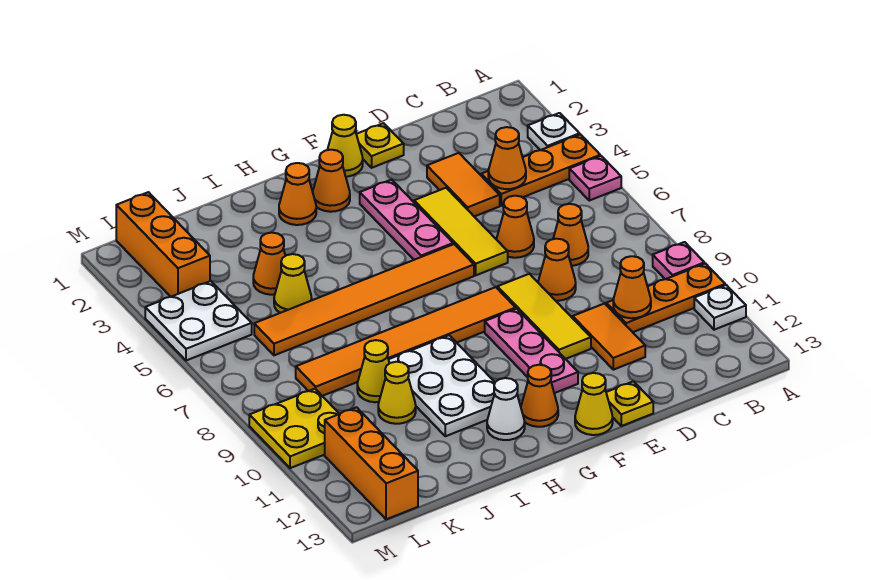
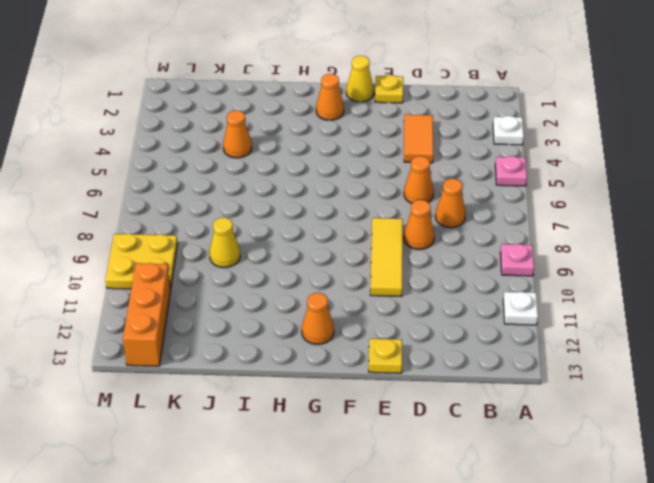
none -> orange plate A4:C4 level 1
none -> orange plate A10:C10 level 1
none -> orange tile D10:D11 level 1
none -> yellow tile E4:E6 level 1

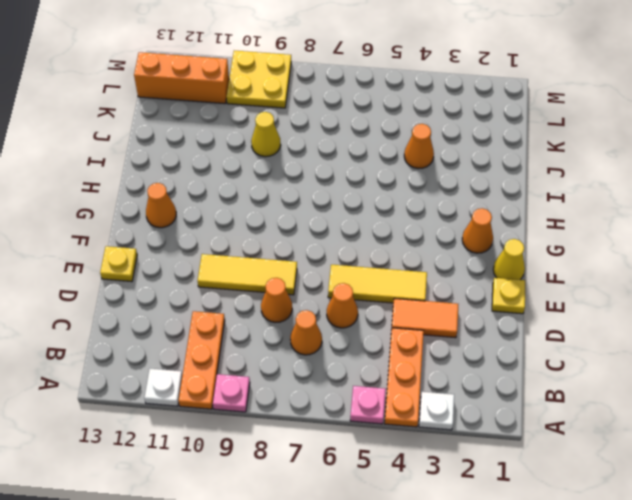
none -> orange tile D10:D11 level 1
none -> pink plate F3:F5 level 1
none -> orange tile F6:K6 level 1
none -> orange tile F8:K8 level 1

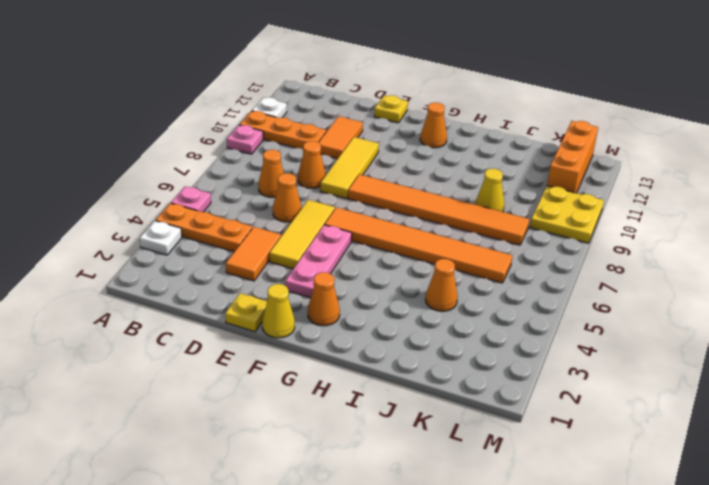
none -> pink plate F9:F11 level 1
none -> yellow cone F13 level 1
none -> orange cone H2 level 1
none -> white plate H9:I11 level 1

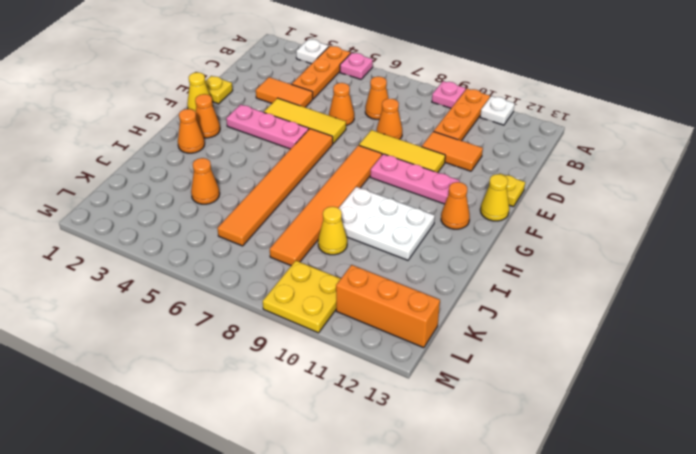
none -> white cone H12 level 1
none -> yellow cone J5 level 1
none -> yellow cone J10 level 1
none -> orange brick L1:L3 level 1

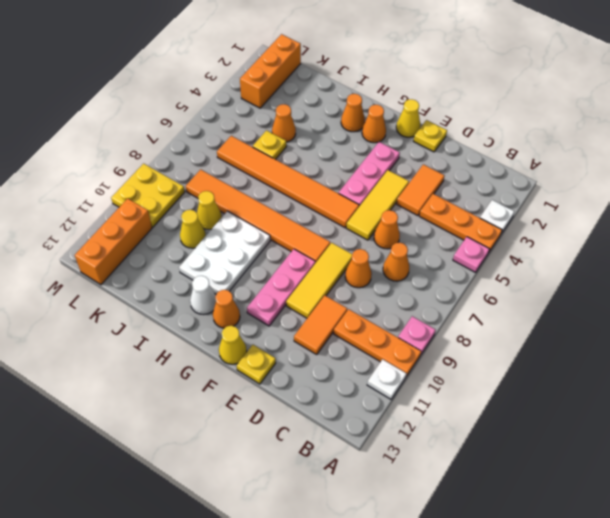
yellow plate J5 level 1 -> yellow cone J5 level 1
none -> white plate L4:M5 level 1
none -> orange cone C4 level 2
none -> orange cone C10 level 2

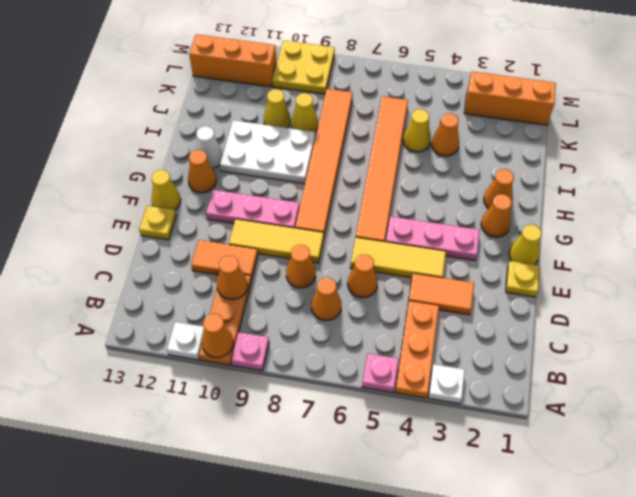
orange cone A10 level 2 -> orange cone C4 level 2
none -> white plate L4:M5 level 1

